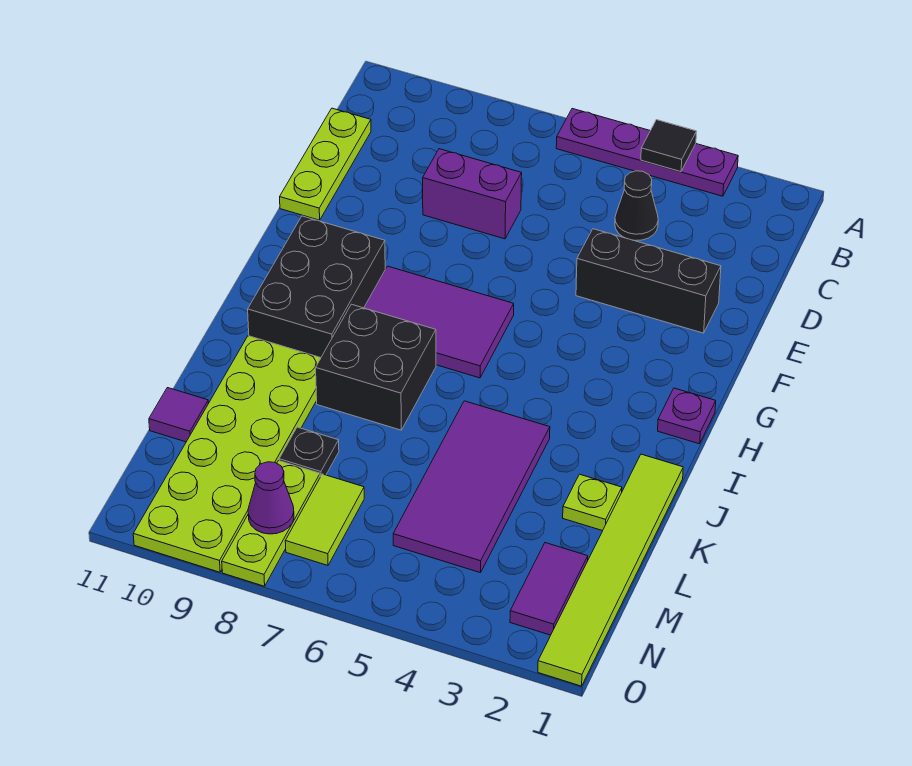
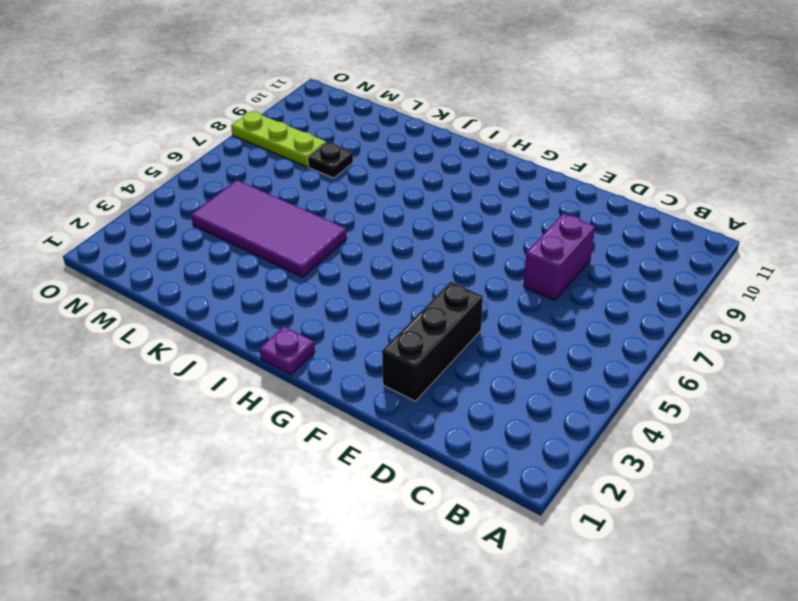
none -> purple plate A3:A6 level 1
none -> black cone C4 level 1
none -> lime plate C11:E11 level 1

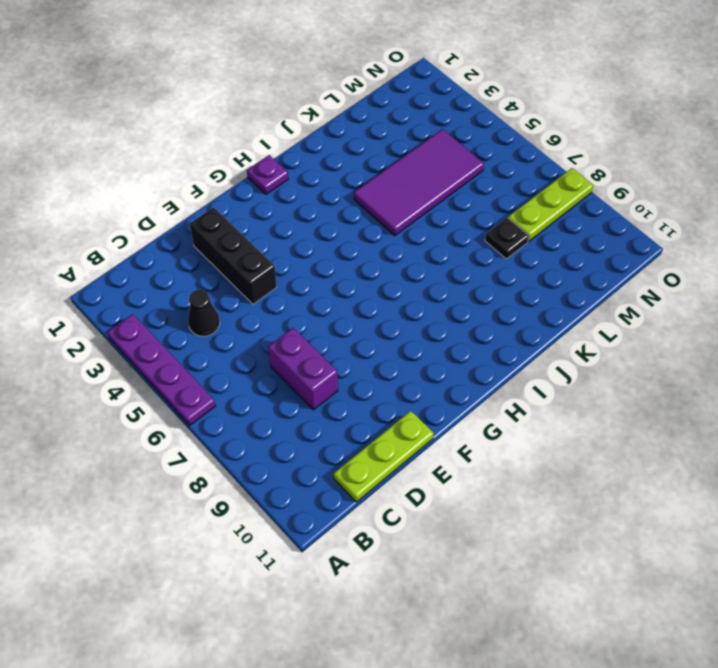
none -> purple tile G6:H8 level 1
none -> black brick G9:I10 level 1
none -> black brick I7:J8 level 1

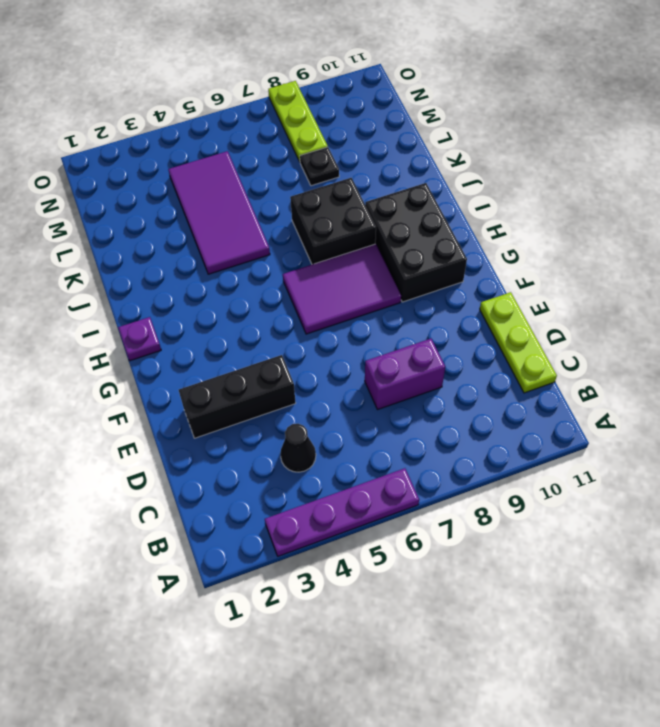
none -> lime tile J1:O1 level 1
none -> lime plate J9:O10 level 1
none -> lime plate K2 level 1

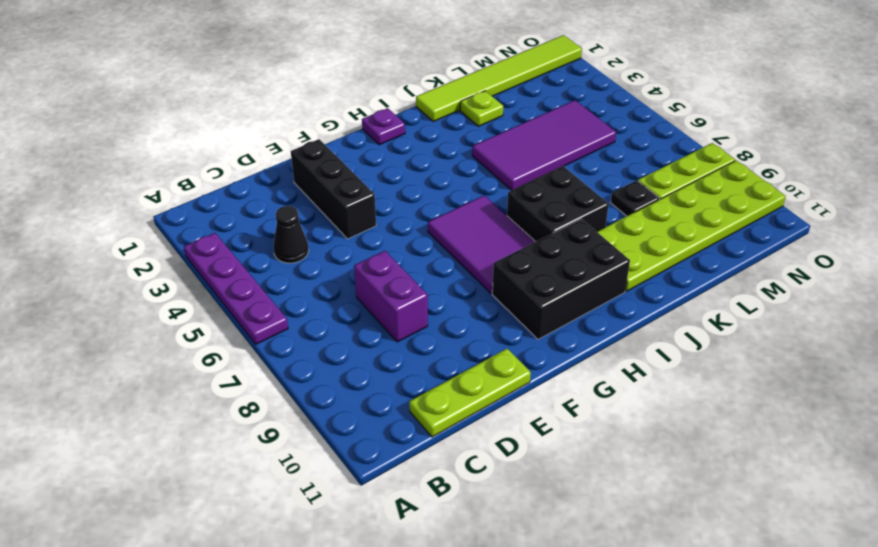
none -> purple tile L11 level 1
none -> purple tile M2:N2 level 1
none -> lime tile M7:N7 level 1

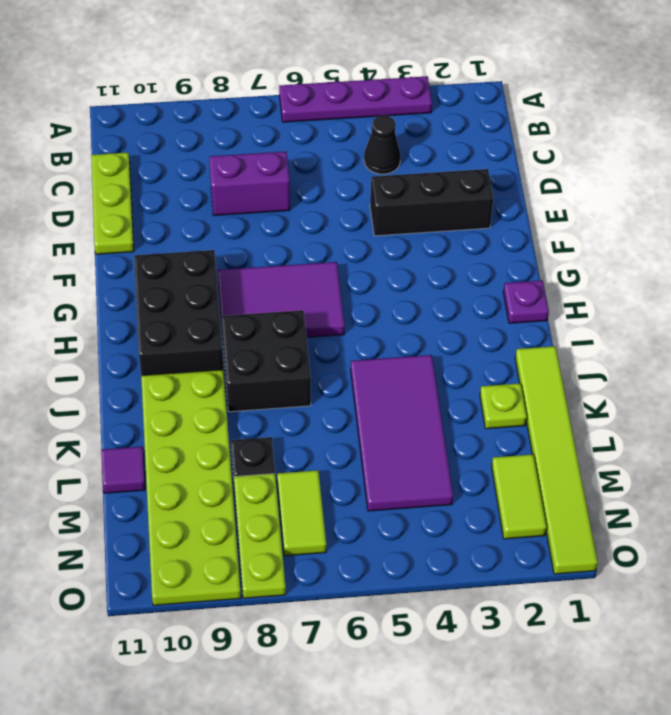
lime tile M2:N2 level 1 -> purple tile M2:N2 level 1
none -> black tile A4 level 2
none -> purple cone N8 level 2

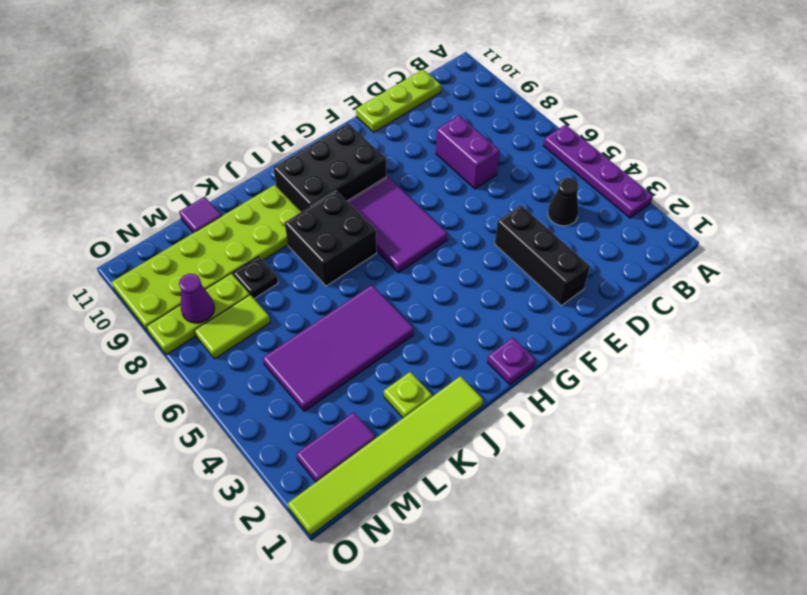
none -> black tile A4 level 2

